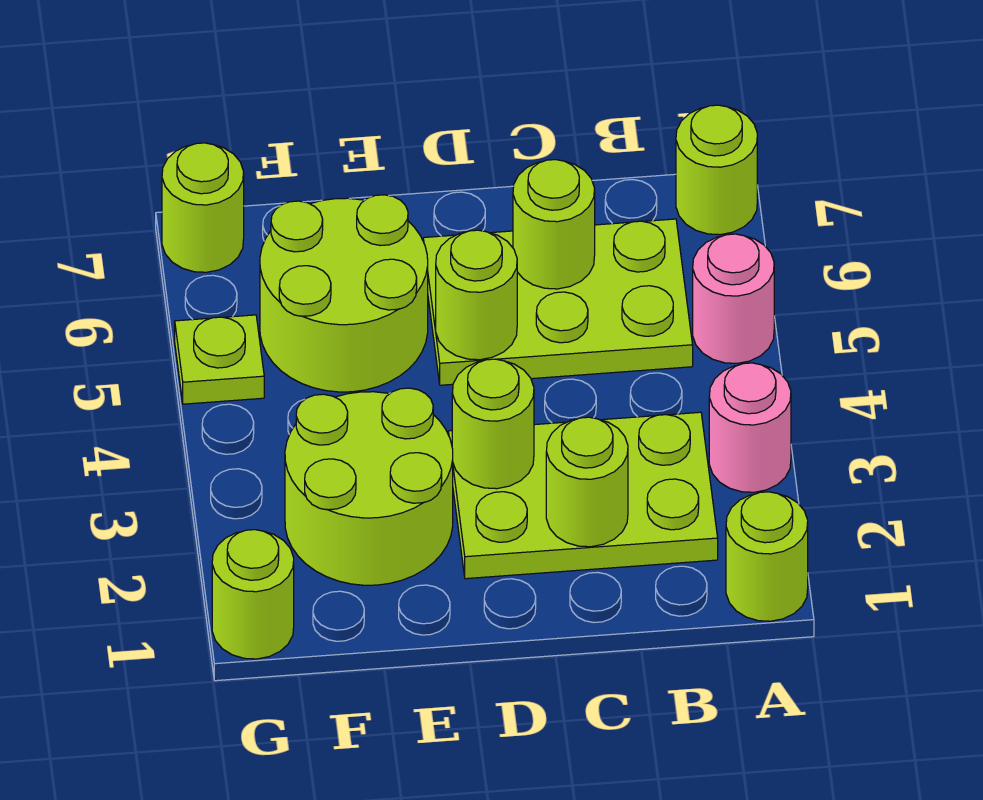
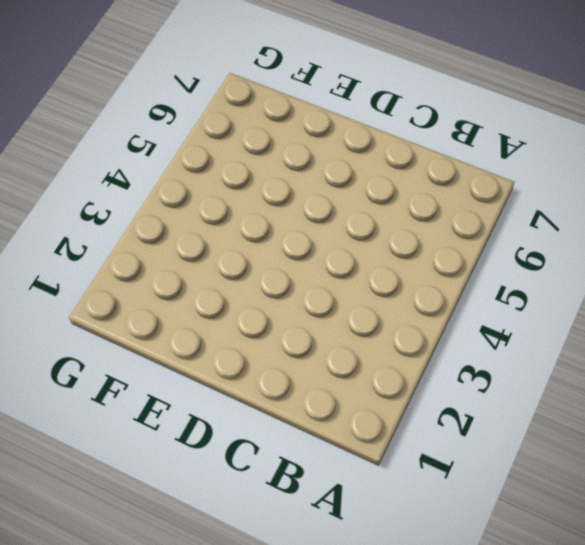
none -> lime round brick A1 level 1
none -> pink round brick A3 level 1
none -> pink round brick A5 level 1

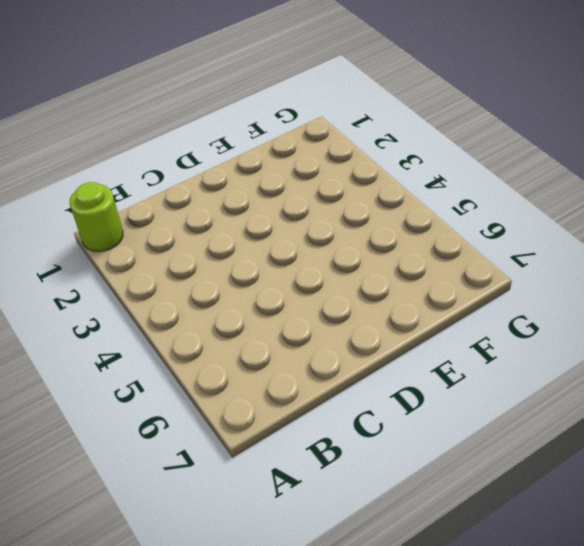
none -> pink round brick A3 level 1
none -> pink round brick A5 level 1
none -> lime round brick A7 level 1

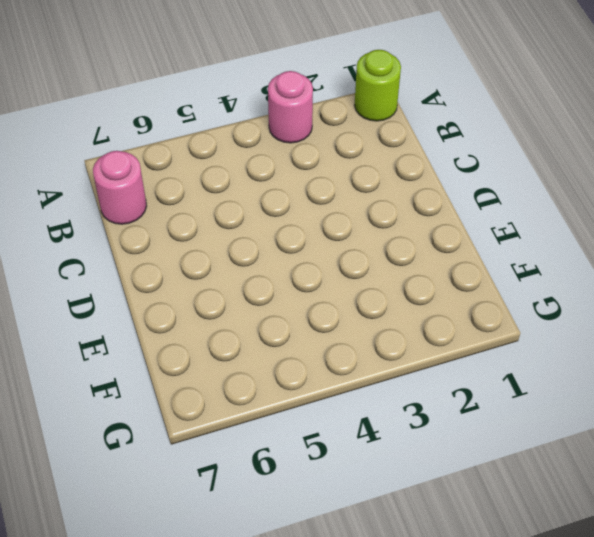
pink round brick B7 level 1 -> pink round brick A5 level 1
none -> lime round brick A7 level 1
none -> lime plate B2:D3 level 1
none -> lime plate B5:D6 level 1

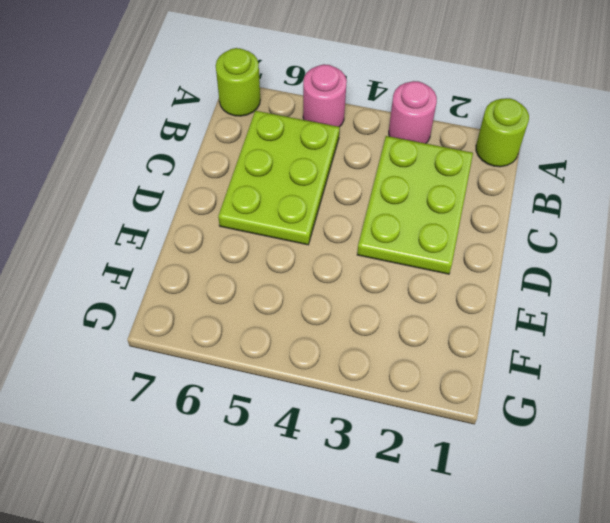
none -> lime round brick E2:F3 level 1
none -> lime round brick E5:F6 level 1
none -> lime round brick G1 level 1

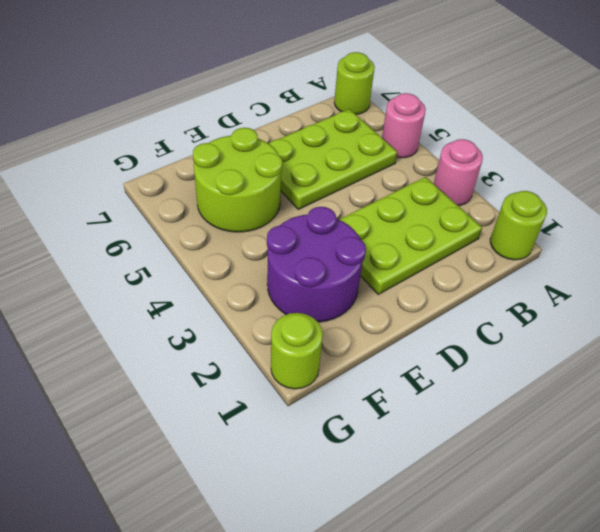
purple round brick E2:F3 level 1 -> lime round brick E2:F3 level 1
none -> lime plate G5 level 1
none -> lime round brick G7 level 1
none -> lime round brick C2 level 2

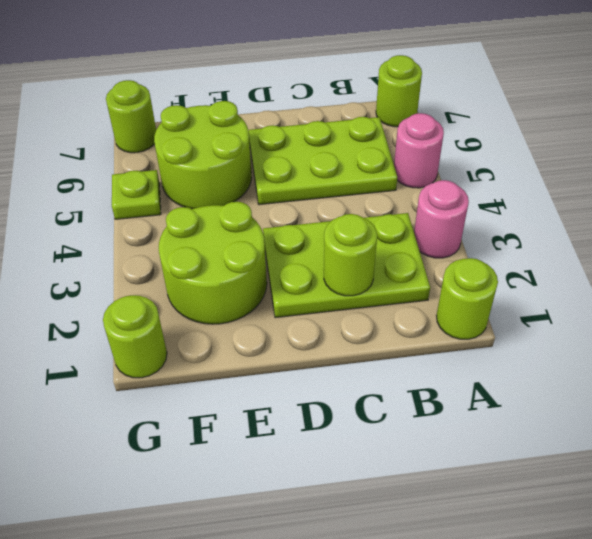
none -> lime round brick C6 level 2
none -> lime round brick D3 level 2
none -> lime round brick D5 level 2

